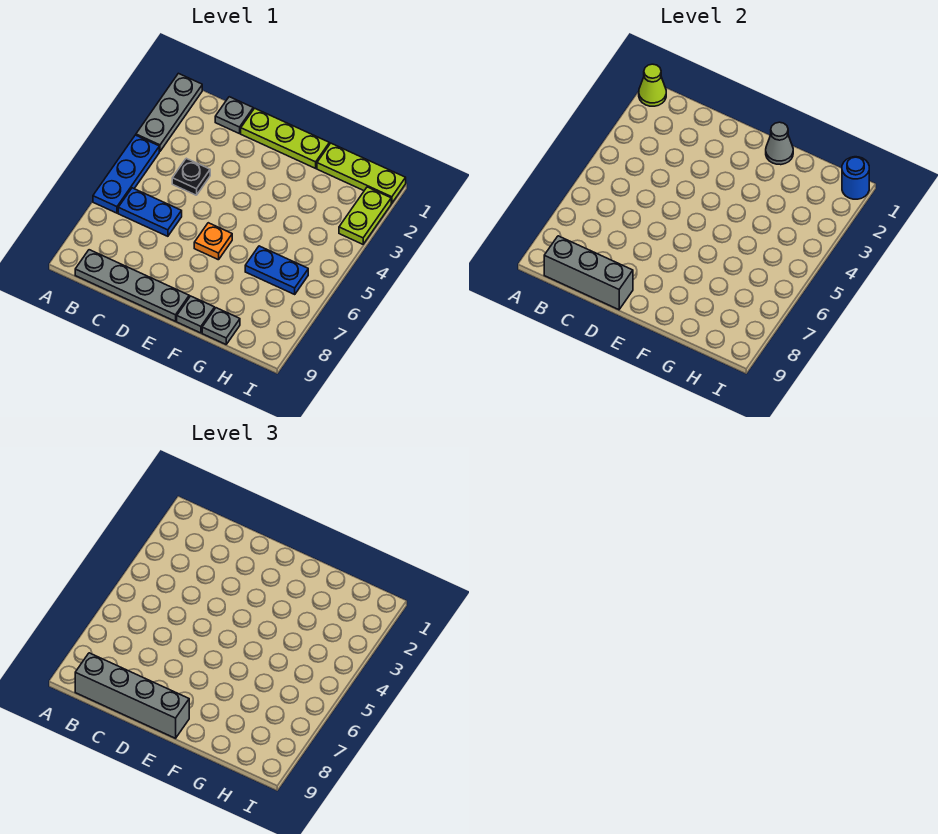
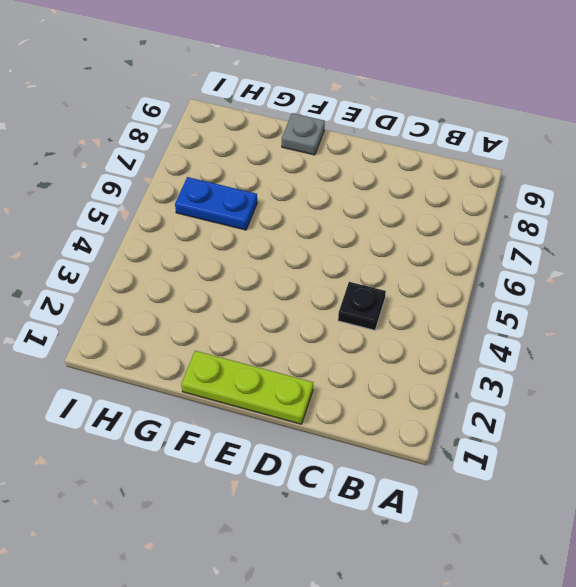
none -> grey plate A1:A3 level 1
none -> blue plate A4:A6 level 1
none -> blue plate B6:C6 level 1

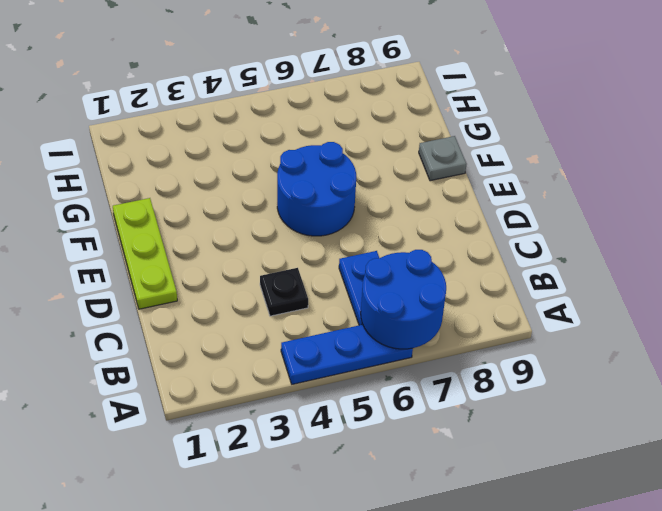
blue round brick A6:B7 level 2 -> none
blue round brick E5:F6 level 1 -> orange plate E6 level 1
none -> grey plate A1:A3 level 1
none -> grey plate B9:E9 level 1
none -> grey plate C1 level 1

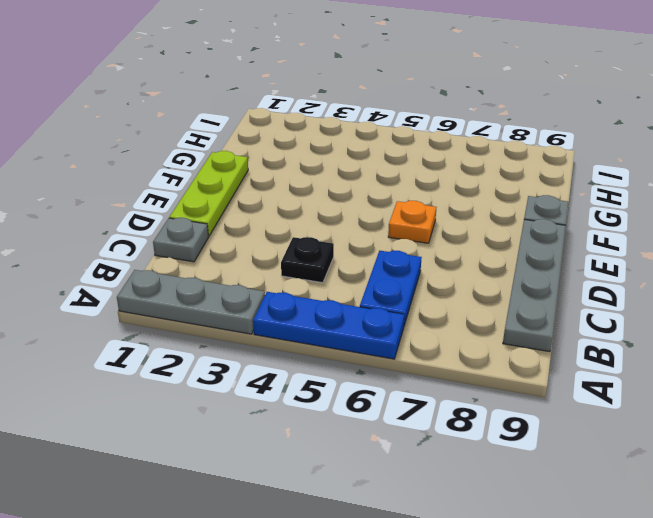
none -> lime plate G1:I1 level 1
none -> blue plate G6:H6 level 1
none -> grey plate G9 level 1

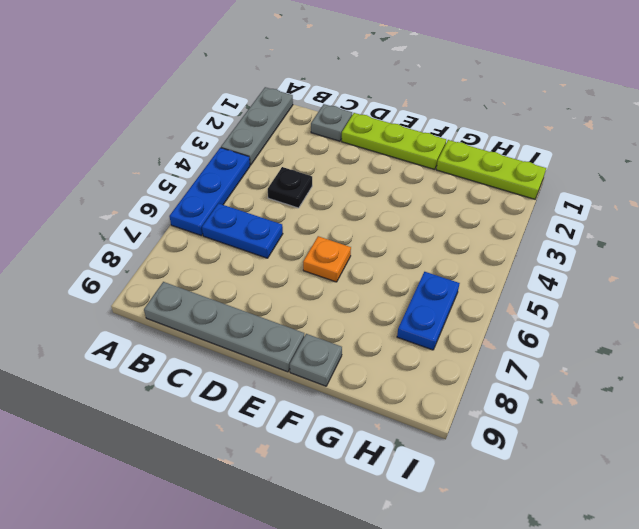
blue plate H6:H7 level 1 -> blue plate G6:H6 level 1
none -> grey plate G9 level 1
none -> lime plate I2:I3 level 1
none -> lime cone A1 level 2

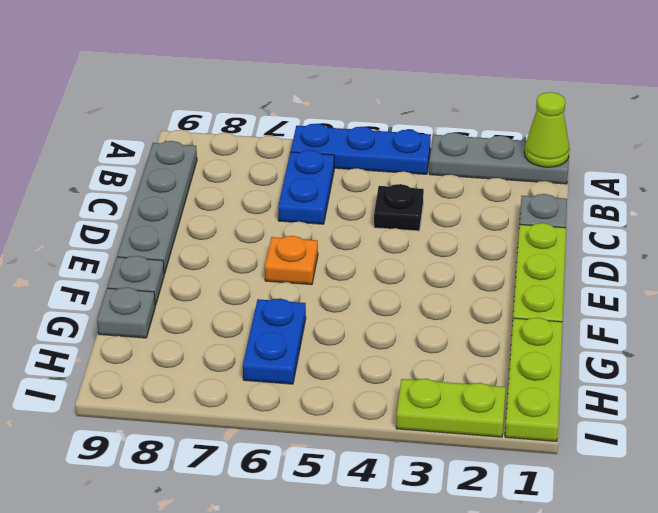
none -> grey brick B9:D9 level 2
none -> grey cone F1 level 2
none -> blue round brick I1 level 2

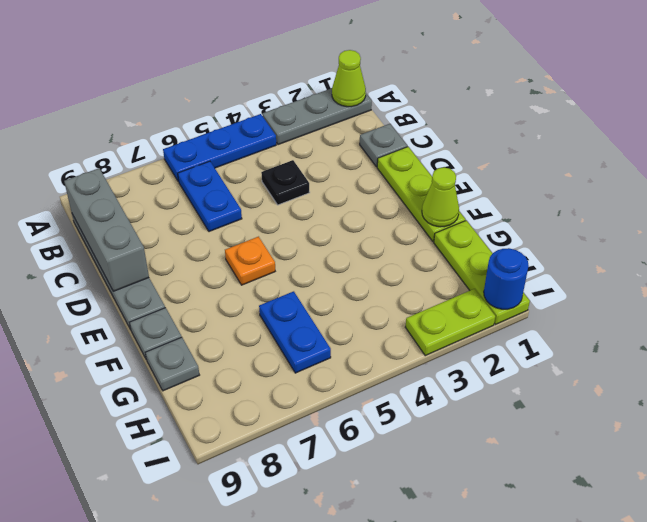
lime cone F1 level 2 -> grey cone F1 level 2
none -> grey brick B9:E9 level 3

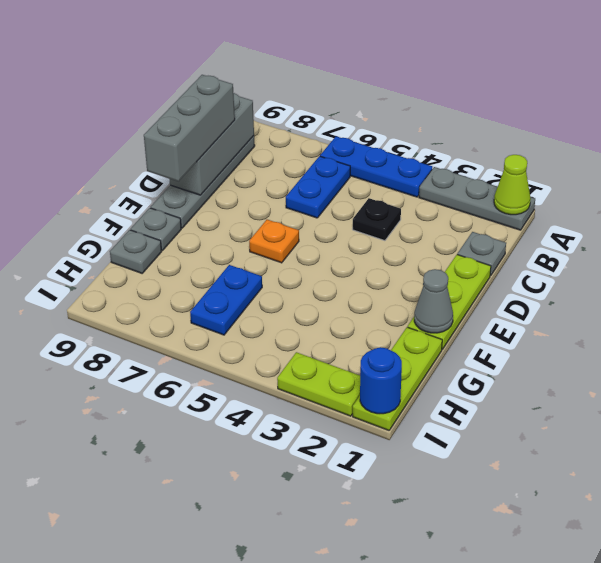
grey brick C9:E9 level 3 -> grey brick B9:E9 level 3

